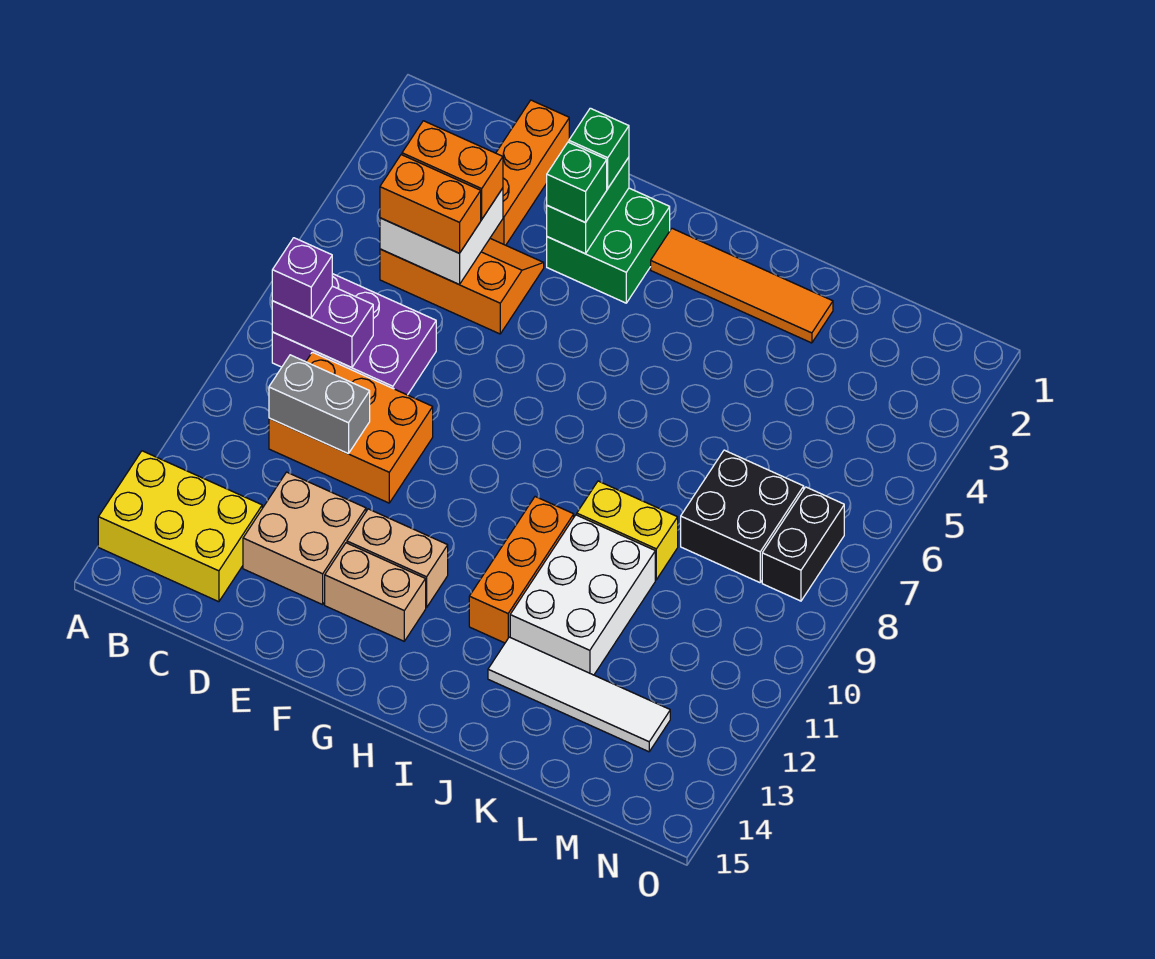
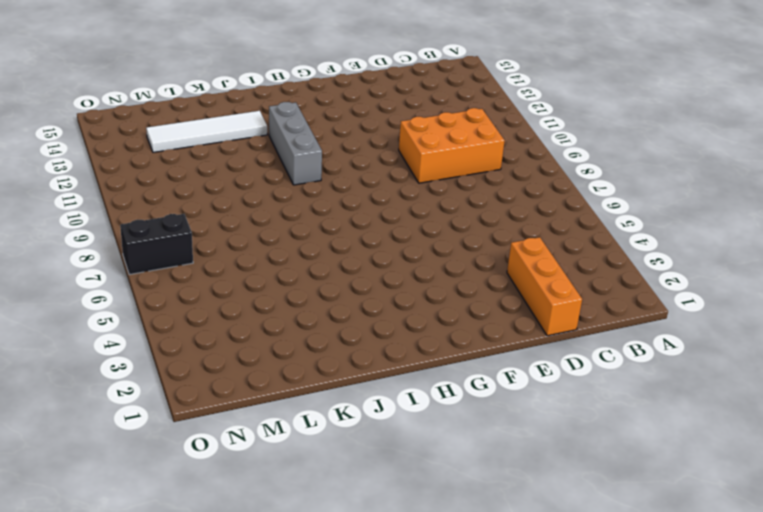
grey brick I10:I12 level 1 -> orange brick I10:I12 level 1
black brick N7:O7 level 1 -> black brick N7:N8 level 1
none -> yellow brick A13:C14 level 1
none -> purple brick B7:D8 level 1
none -> orange slope C4:E5 level 1 top 5

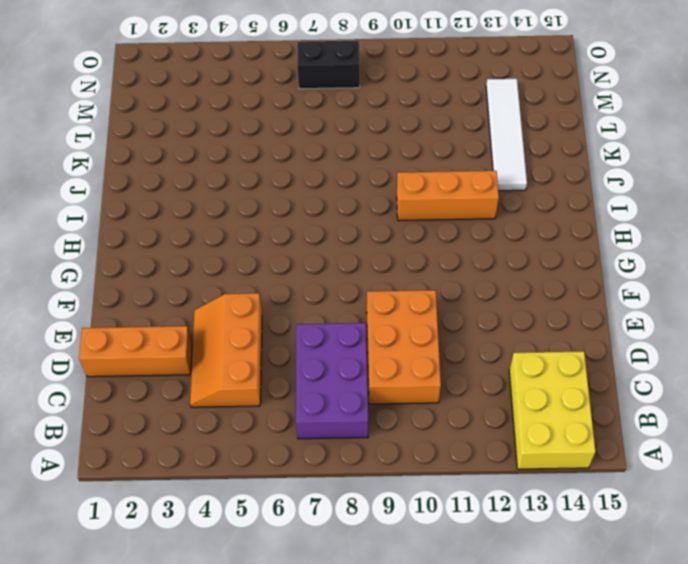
none -> tan brick D12:E13 level 1
none -> green brick F2:G3 level 1
none -> tan brick F12:G12 level 1

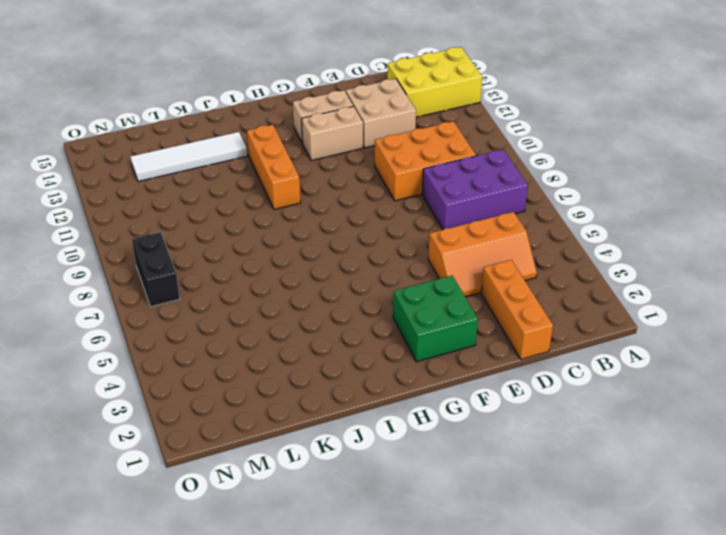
none -> orange tile H2:K2 level 1
none -> yellow brick J9:K9 level 1
none -> white brick J10:K12 level 1

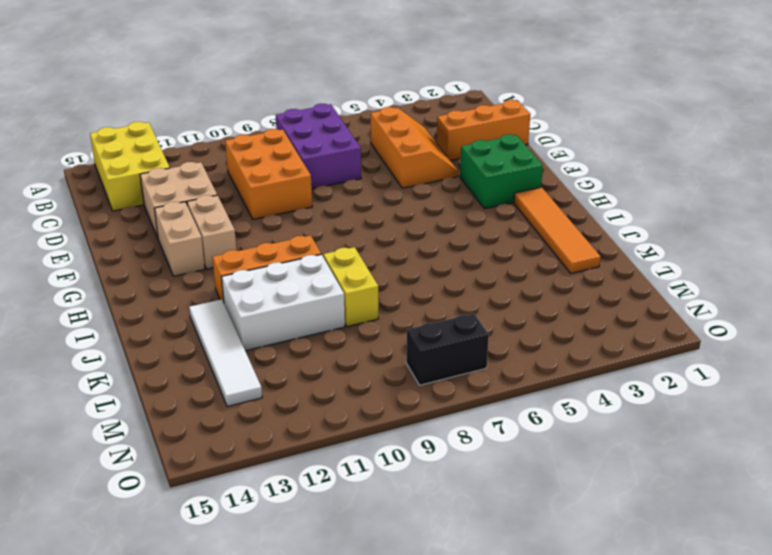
none -> black brick L7:M8 level 1
none -> purple brick B8:C8 level 2
none -> white brick C4:D5 level 2

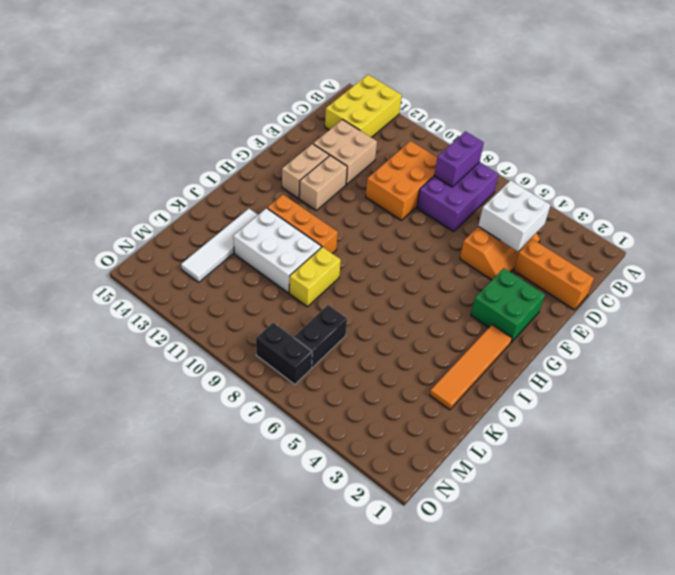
black brick L7:M7 level 1 -> black brick L7:M8 level 1
none -> grey brick C10:D10 level 2
none -> green brick F2:F3 level 2
none -> purple brick B8 level 3

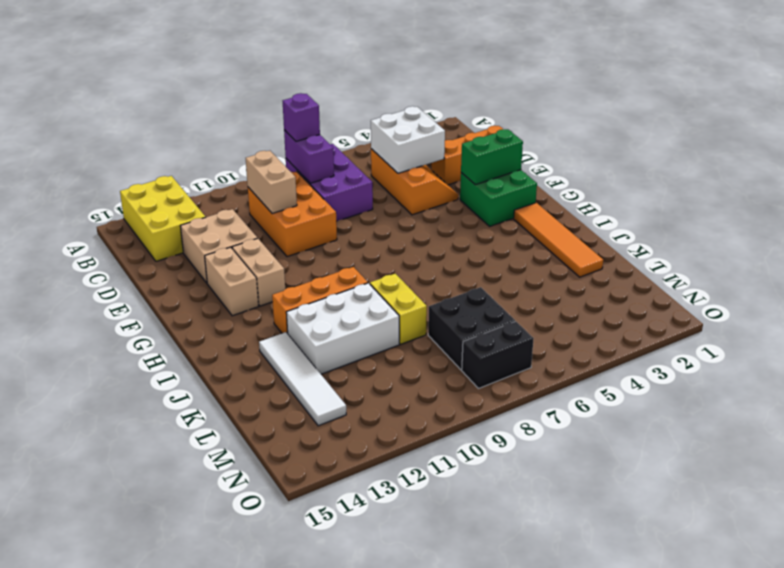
tan brick C10:D10 level 2 -> grey brick C10:D10 level 2
none -> orange brick C4:D4 level 3
none -> orange brick C5:D5 level 3
none -> green brick F2 level 3

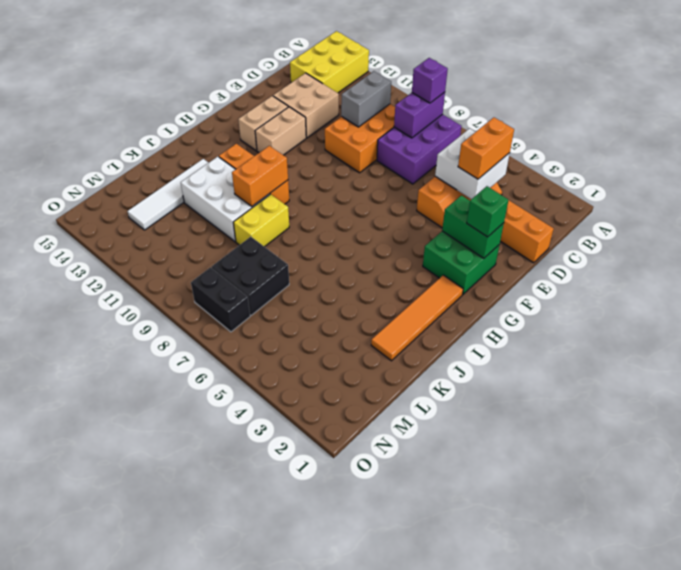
orange brick I10:J10 level 2 -> orange brick C5:D5 level 3
none -> green brick F3 level 3

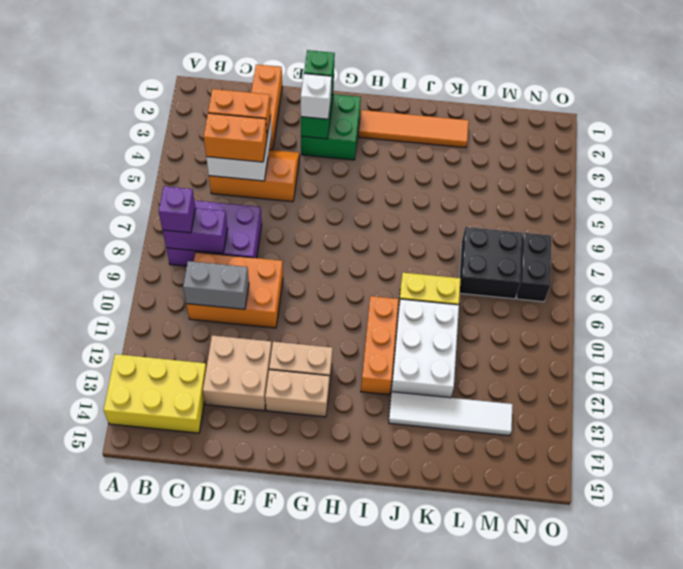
white brick F3 level 3 -> green brick F3 level 3

